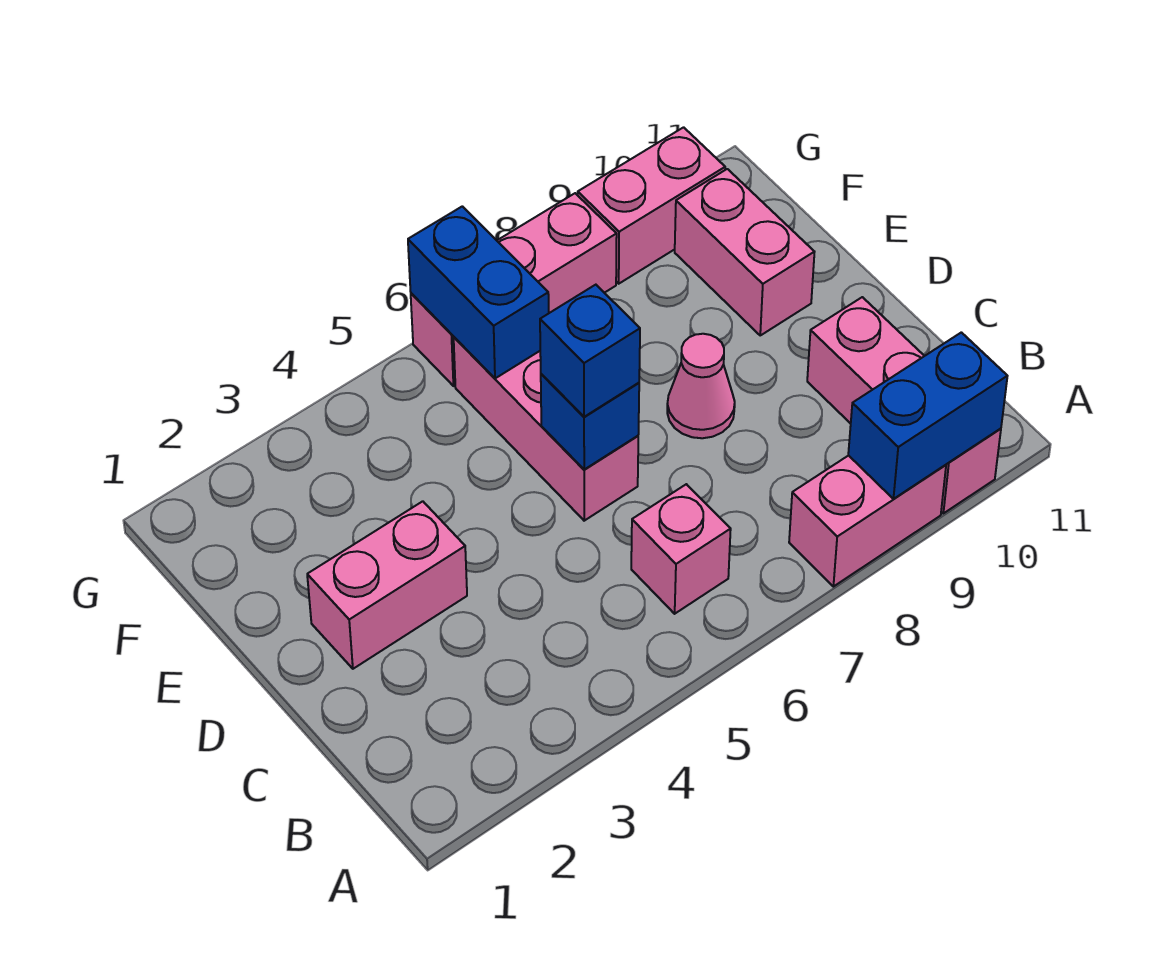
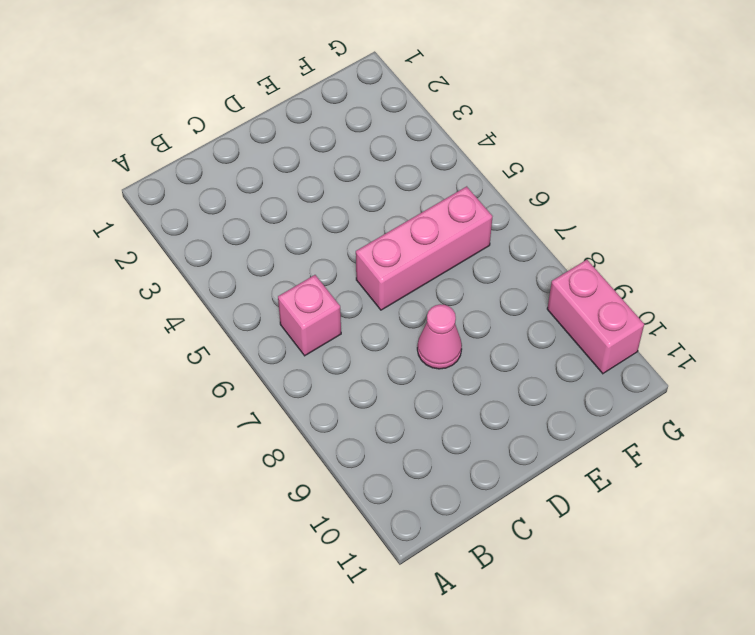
none -> pink brick A8:A9 level 1
none -> pink brick A10:C10 level 1
none -> pink brick D2:D3 level 1

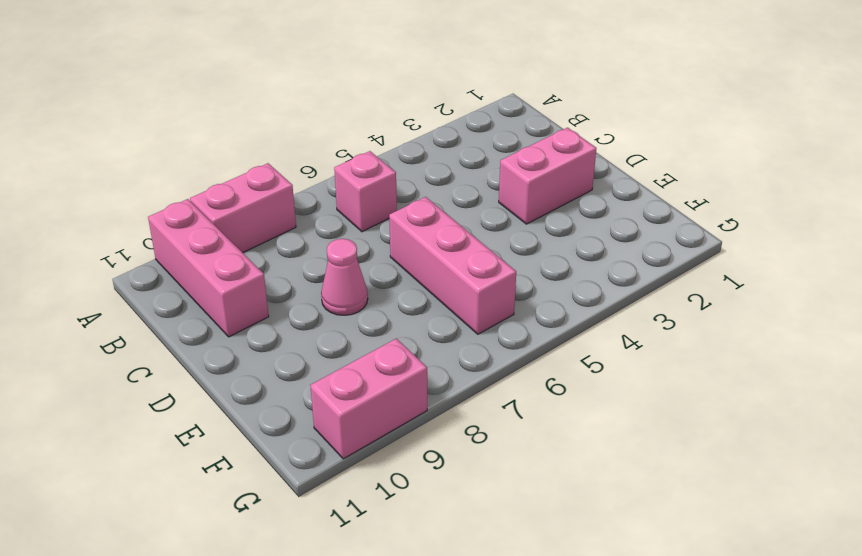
none -> pink brick E10:F10 level 1
none -> pink brick G6:G8 level 1
none -> blue brick A9:A10 level 2

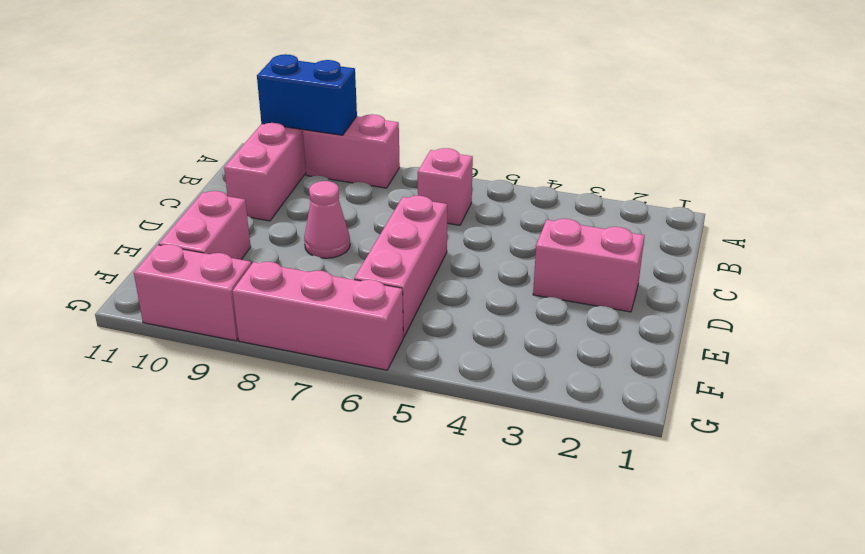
none -> blue brick D6 level 2
none -> blue brick F6:G6 level 2
none -> blue brick D6 level 3

